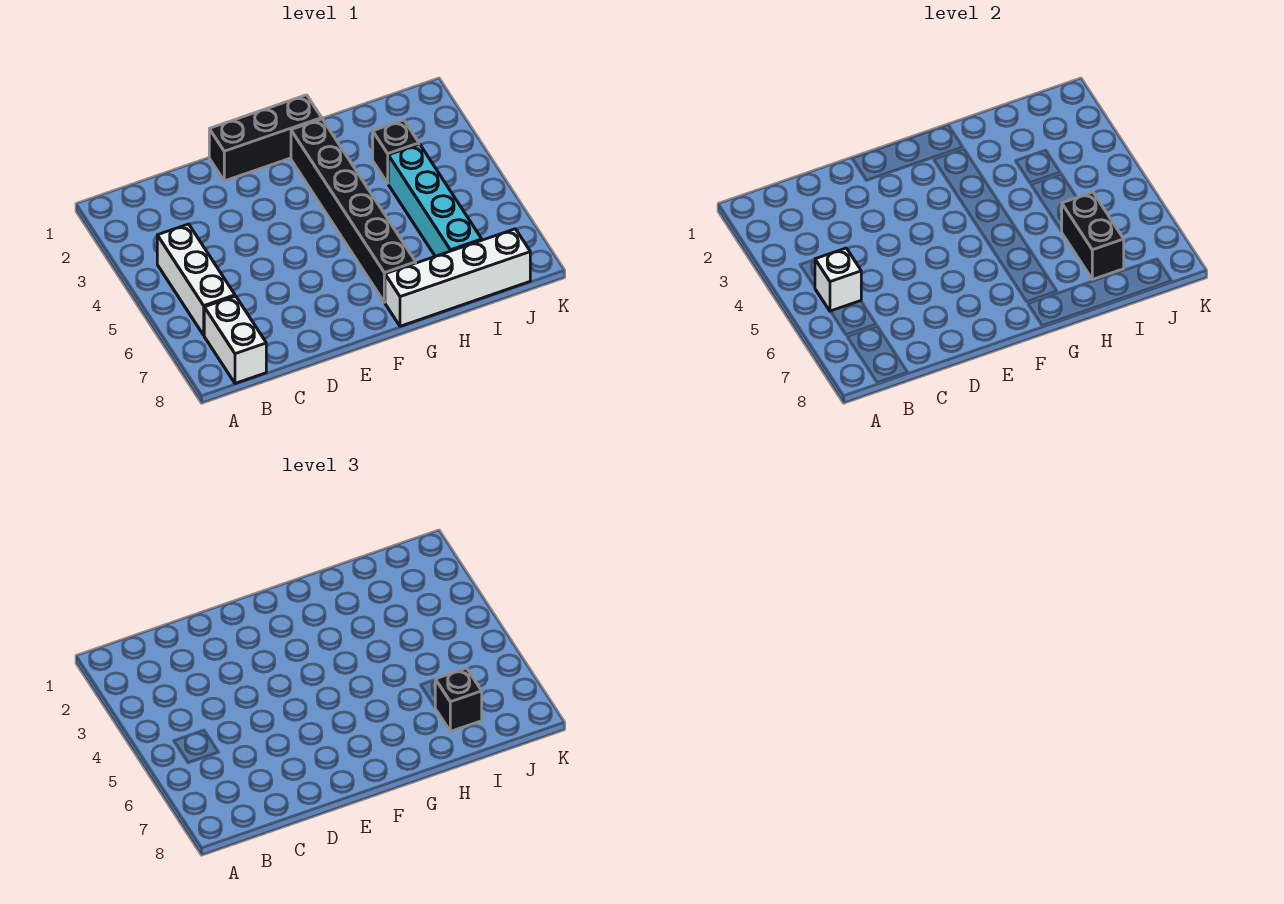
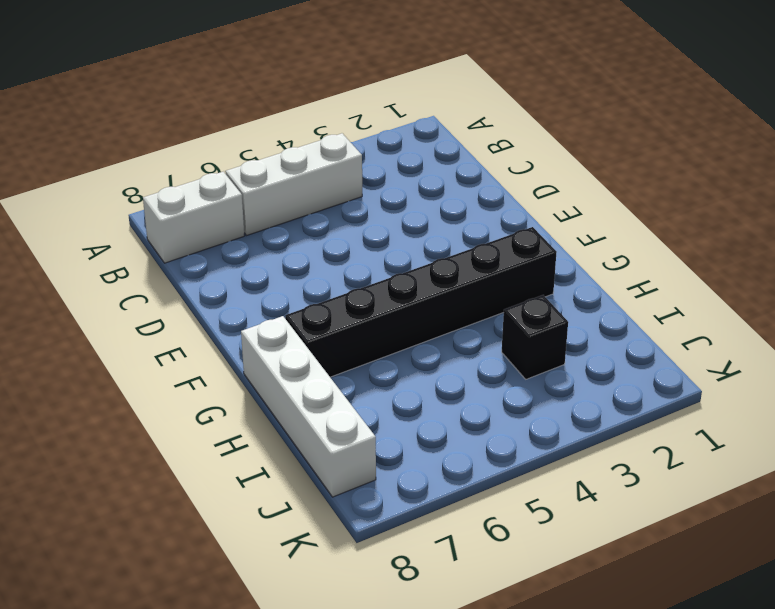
none -> black brick E1:G1 level 1
none -> cyan brick I4:I7 level 1

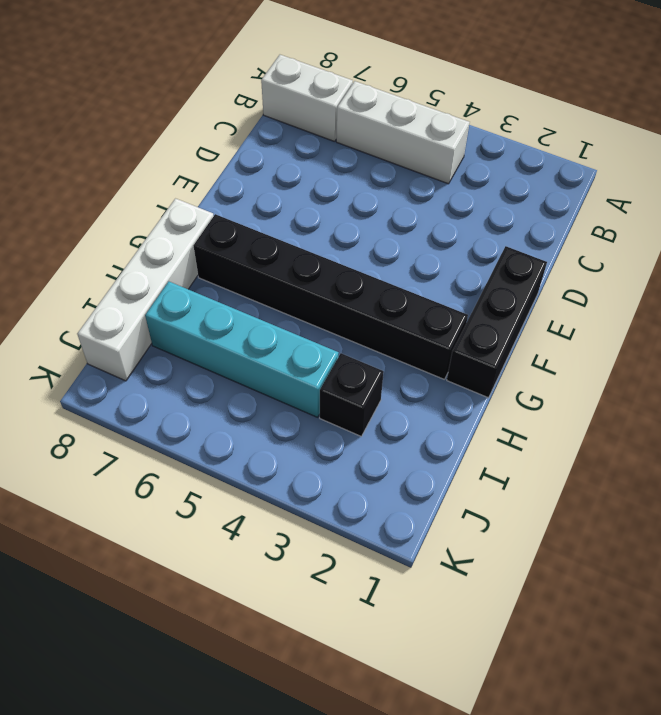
none -> white brick B5 level 2
none -> black brick I6:I7 level 2

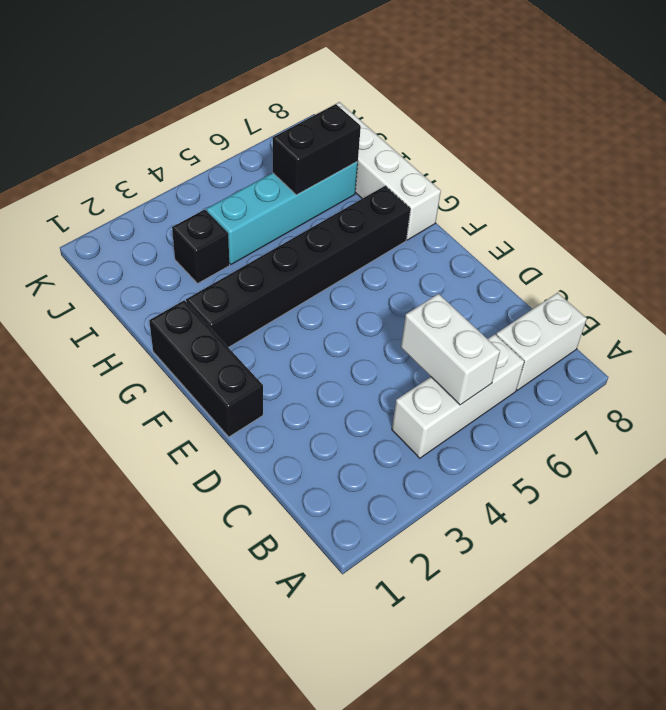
white brick B5:C5 level 2 -> white brick B5 level 2
none -> black brick I7 level 3

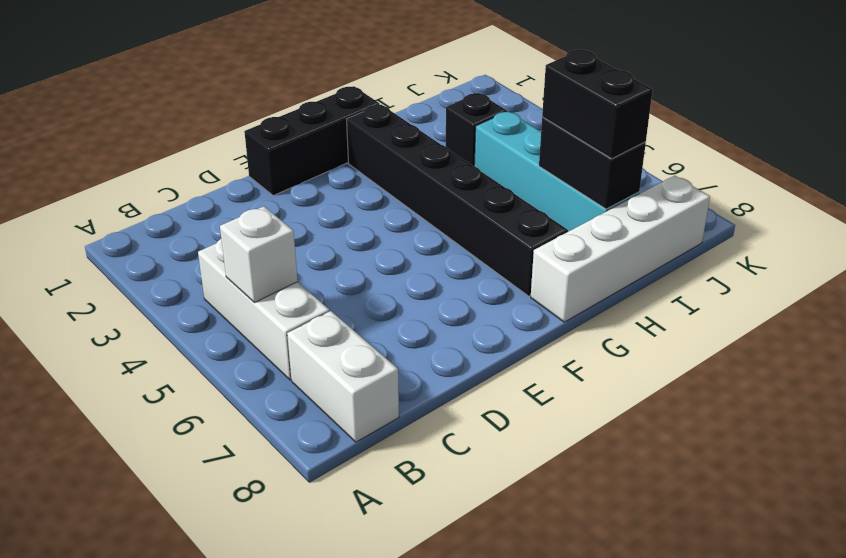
black brick I6:I7 level 3 -> black brick I7 level 3

